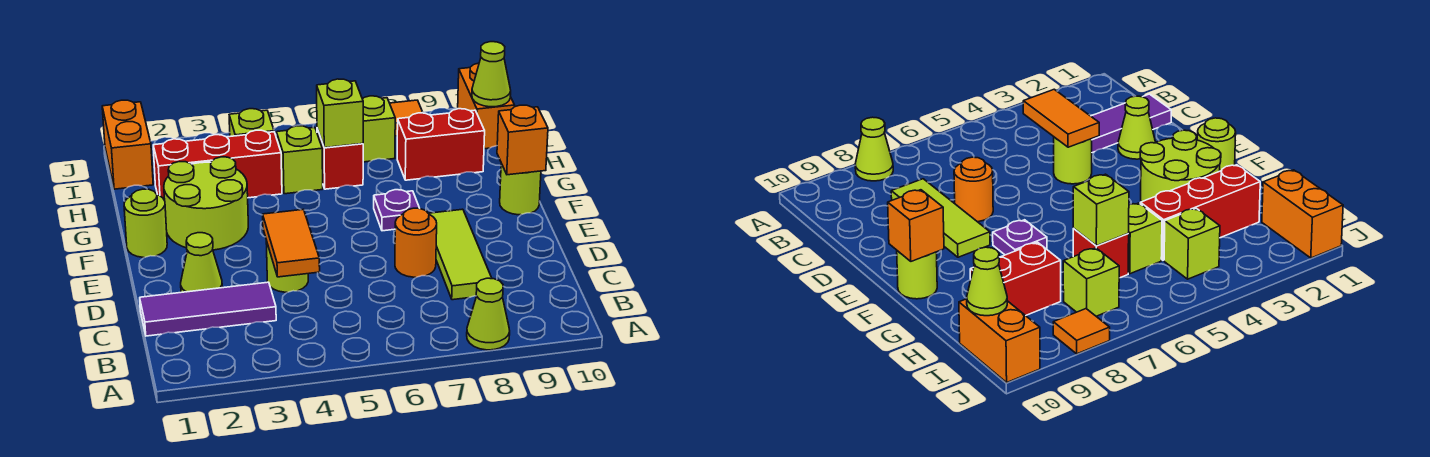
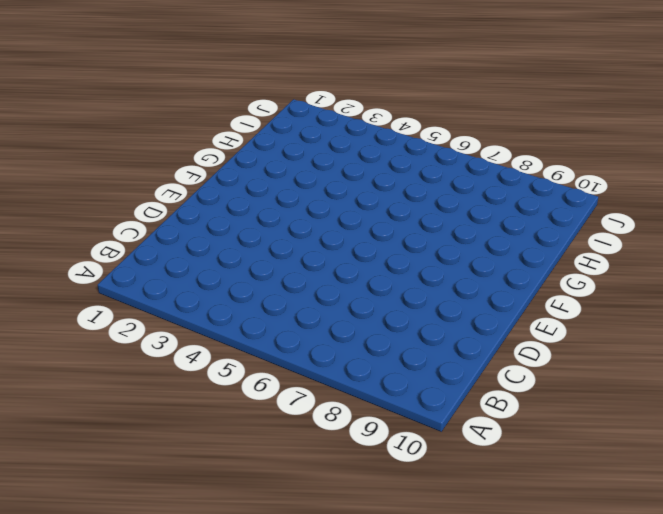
none -> lime cone A8 level 1
none -> purple tile C1:C3 level 1
none -> lime tile C8:E8 level 1

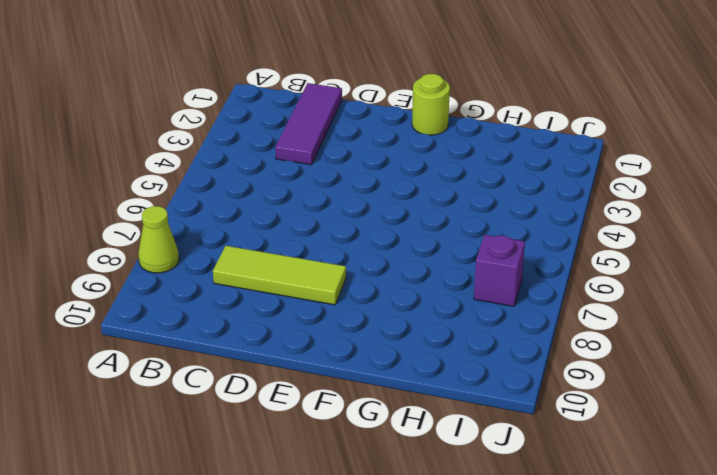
purple brick I7 level 1 -> lime brick I7 level 1
none -> lime cone D2 level 1
none -> lime round brick D4 level 1
none -> orange round brick D7 level 1

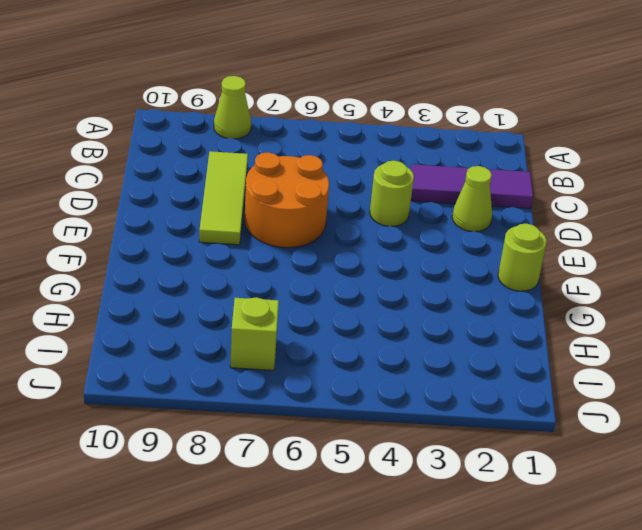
orange round brick D6:E7 level 1 -> orange round brick D7 level 1
none -> lime round brick F2:G3 level 1
none -> purple plate F7 level 1
none -> lime round brick F10 level 1

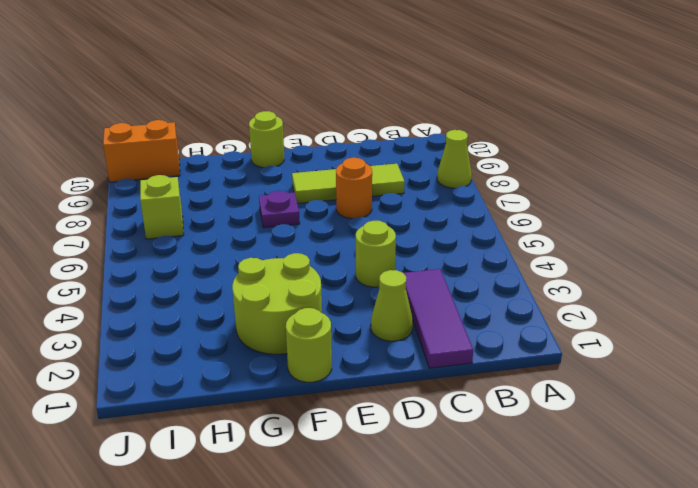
none -> red brick H2:H4 level 1
none -> lime brick H5 level 1
none -> red brick H6 level 1

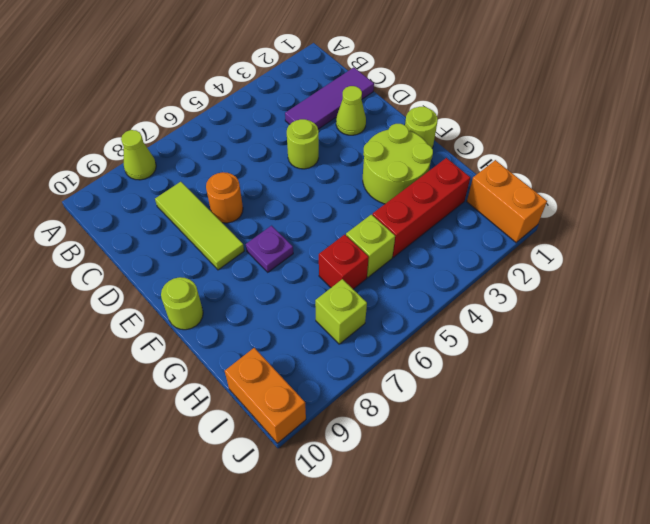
none -> red brick H8:H9 level 1
none -> lime brick I4 level 1
none -> orange tile J8 level 1

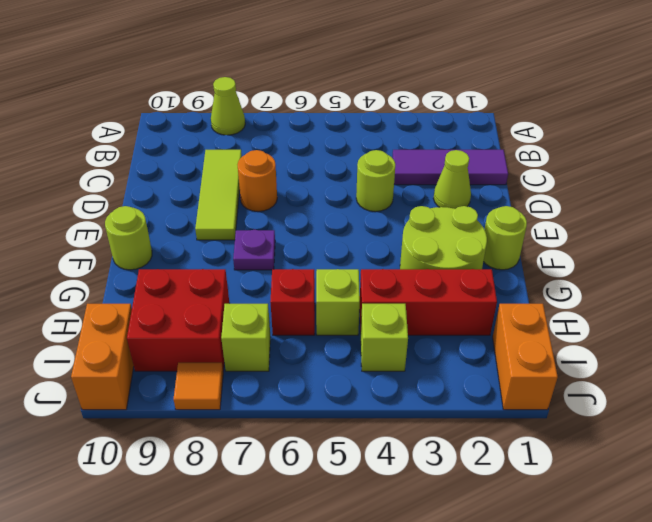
red brick H8:I9 level 1 -> red brick H8:H9 level 1
none -> orange tile C4:D4 level 2
none -> orange brick F10 level 2
none -> lime brick H6 level 2

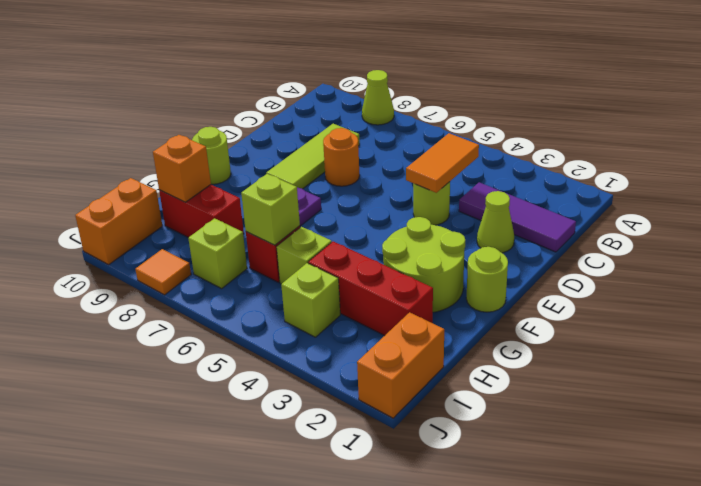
orange brick H9 level 2 -> orange brick F10 level 2
none -> lime cone I10 level 2

